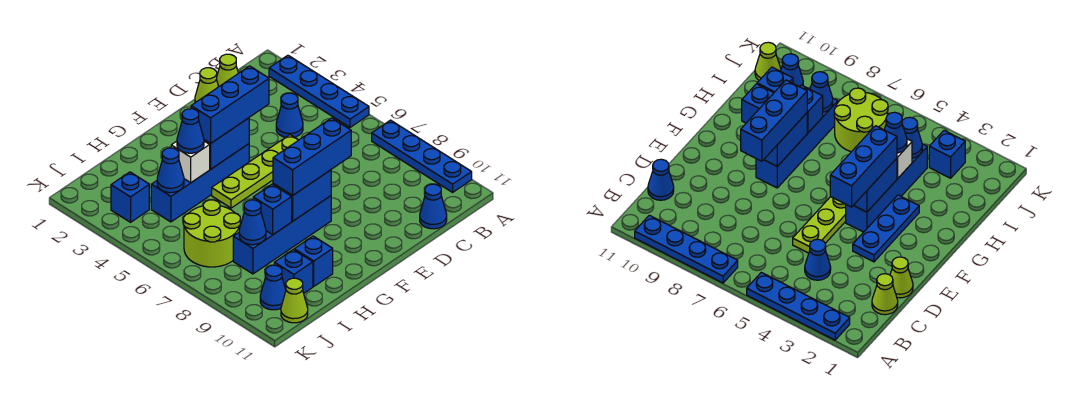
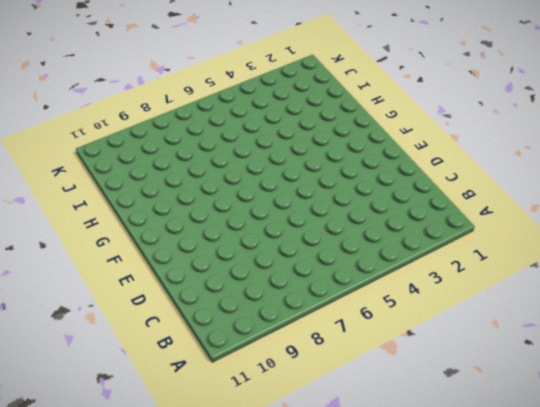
none -> blue plate A2:A5 level 1
none -> blue plate A7:A10 level 1
none -> lime cone C1 level 1

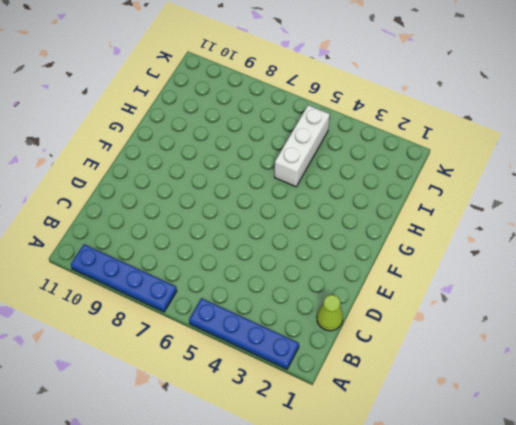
white brick H5:J5 level 1 -> none
none -> blue cone C4 level 1
none -> blue cone C11 level 1
none -> lime cone D1 level 1

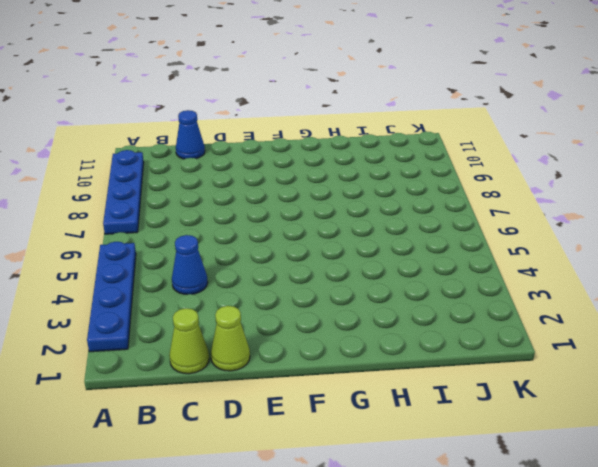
none -> lime plate D5:G5 level 1
none -> blue plate E3:G3 level 1
none -> blue brick F4:I4 level 1

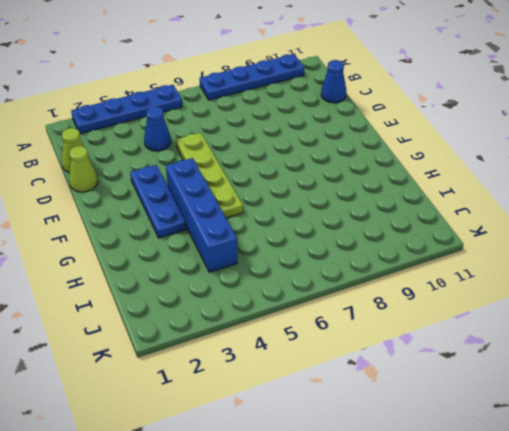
none -> blue brick F8:I8 level 1
none -> blue brick H10 level 1
none -> lime round brick I6:J7 level 1

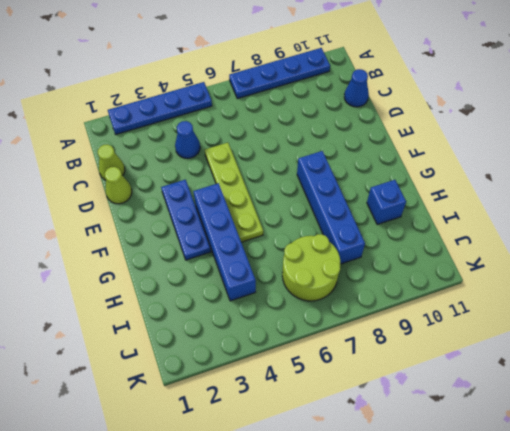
none -> blue brick I10 level 1
none -> blue brick J3 level 1
none -> blue cone J10 level 1

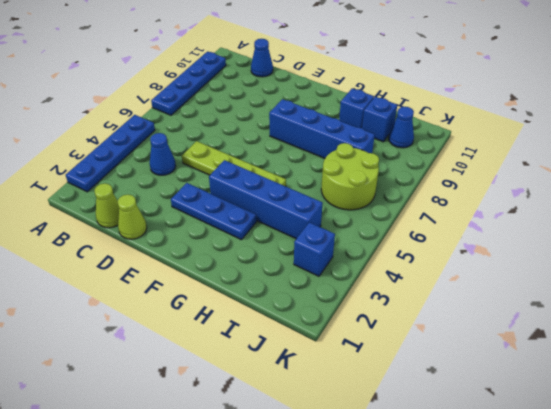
none -> lime cone J11 level 1
none -> blue brick F4:G4 level 2
none -> blue brick F8:G8 level 2

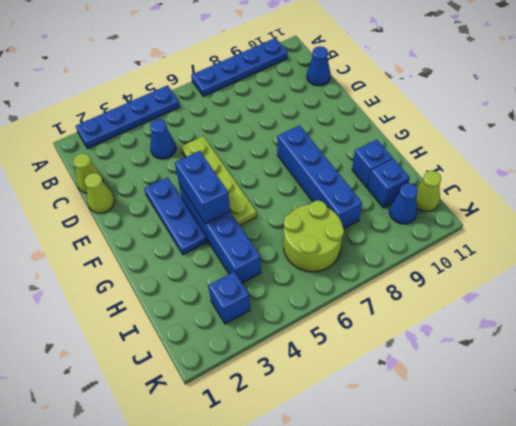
none -> blue brick F8:G8 level 2
none -> white brick H4 level 2
none -> blue brick H8 level 2

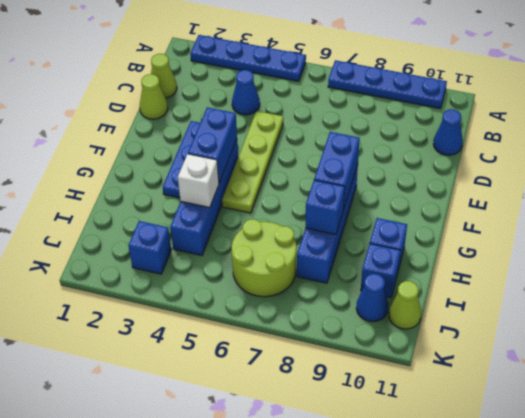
none -> blue cone I4 level 2
none -> blue cone I8 level 2
none -> blue brick E4:G4 level 3

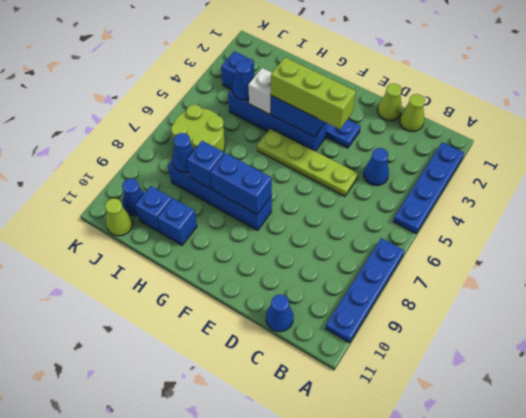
lime brick E4:G4 level 3 -> blue brick E4:G4 level 3
none -> blue brick E8:G8 level 3
none -> blue cone H4 level 3

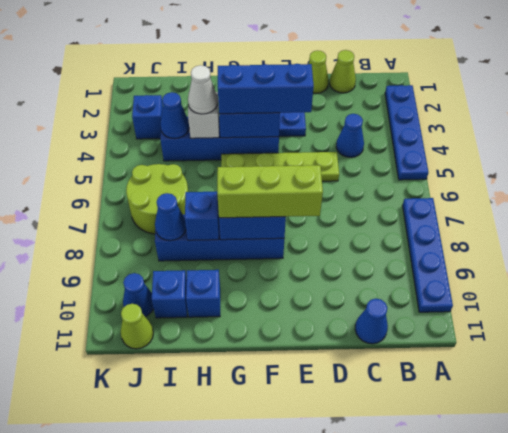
lime brick E8:G8 level 3 -> blue brick E8:G8 level 3
white cone H4 level 3 -> blue cone H4 level 3

